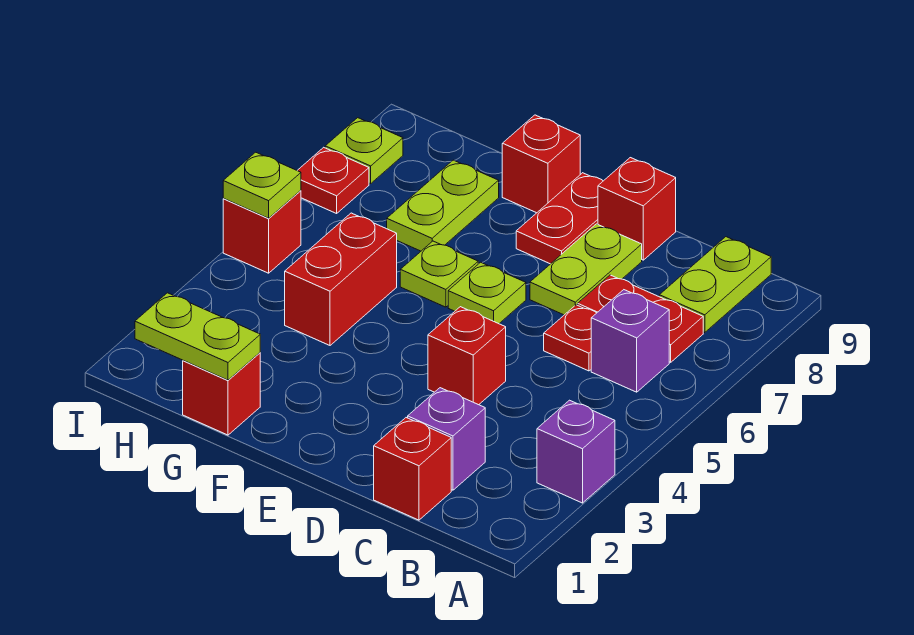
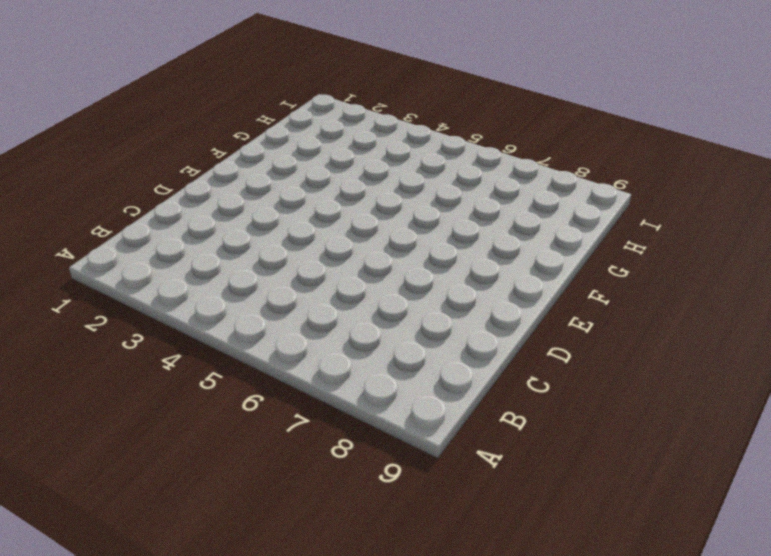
none -> purple brick A3 level 1
none -> purple brick B6 level 1
none -> red plate B7:C7 level 1

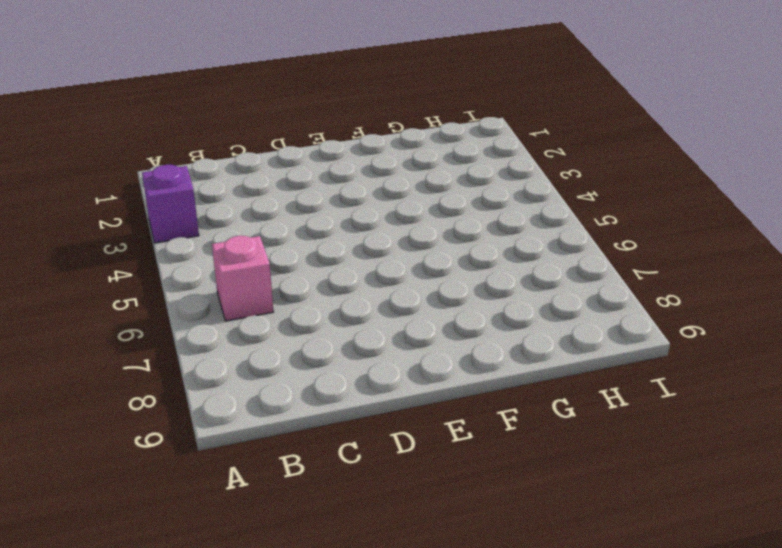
pink brick B6 level 1 -> purple brick B6 level 1
none -> red plate B7:C7 level 1
none -> lime plate B8:B9 level 1
none -> red brick C1 level 1

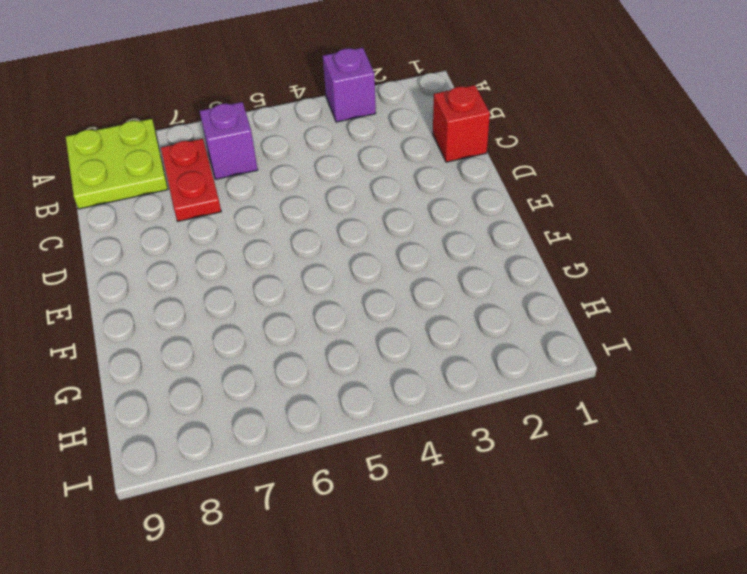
lime plate A8:B9 level 1 -> lime plate B8:B9 level 1
none -> purple brick C2 level 1
none -> red plate C6 level 1
none -> red brick D4 level 1

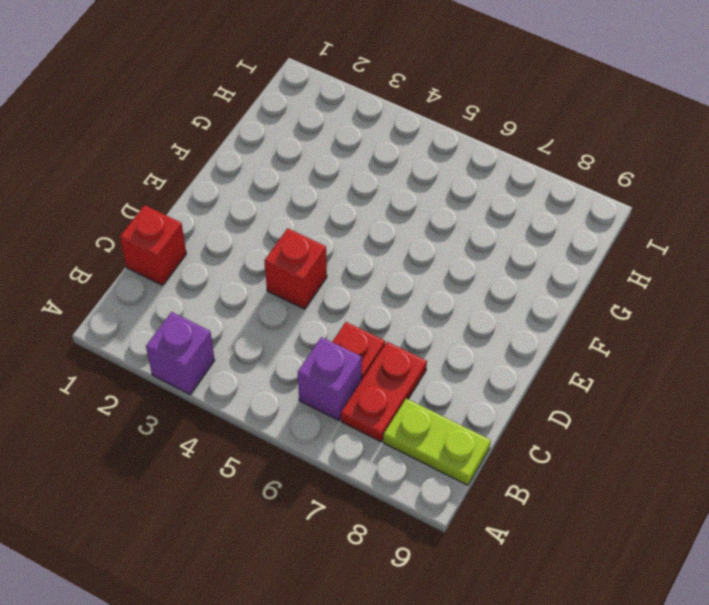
none -> purple brick C2 level 1
none -> lime plate D7:D8 level 1
none -> red brick D9 level 1

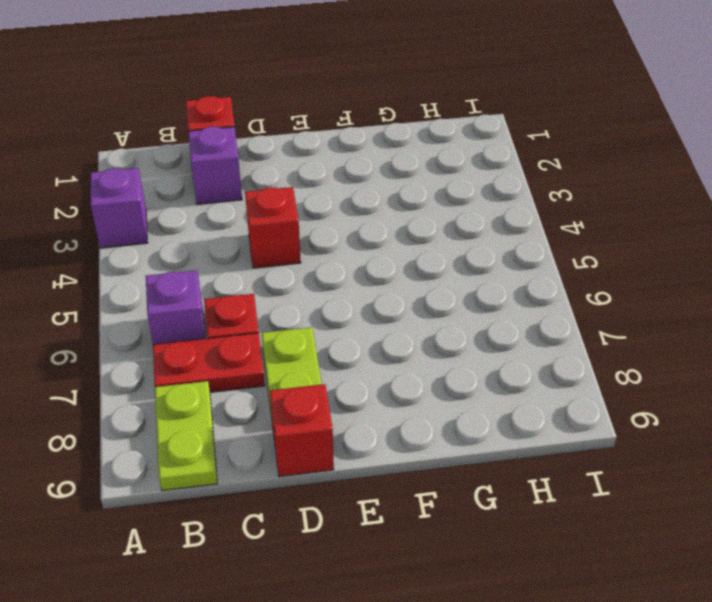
none -> lime plate E6 level 1
none -> red plate E8:E9 level 1
none -> lime plate F6 level 1

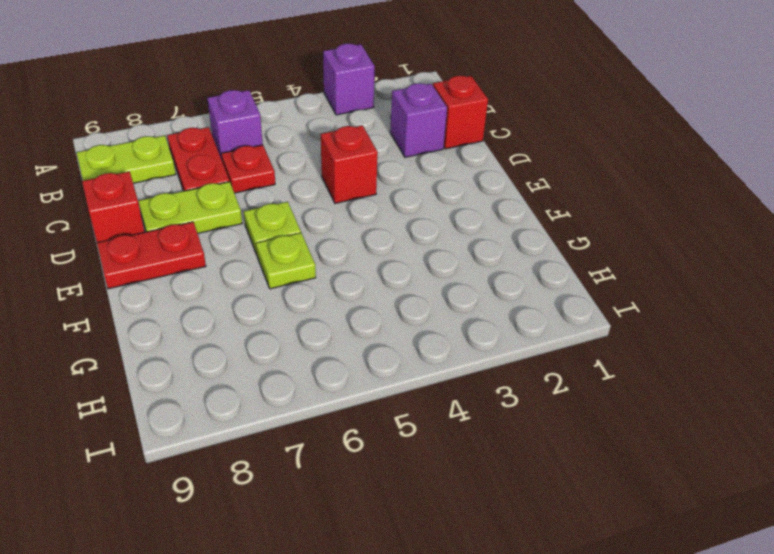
none -> red brick F9 level 1
none -> red brick G1 level 1
none -> red brick G4:G5 level 1

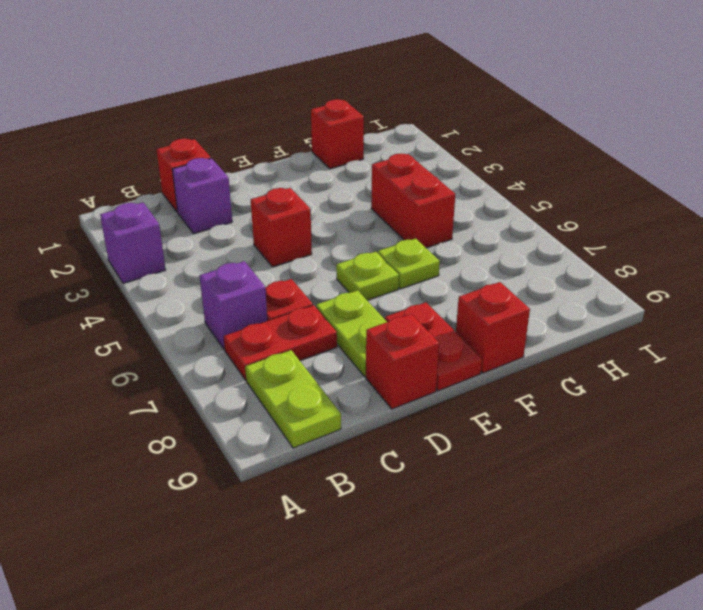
none -> lime plate G7:G8 level 1
none -> red brick I5 level 1
none -> red plate I7 level 1

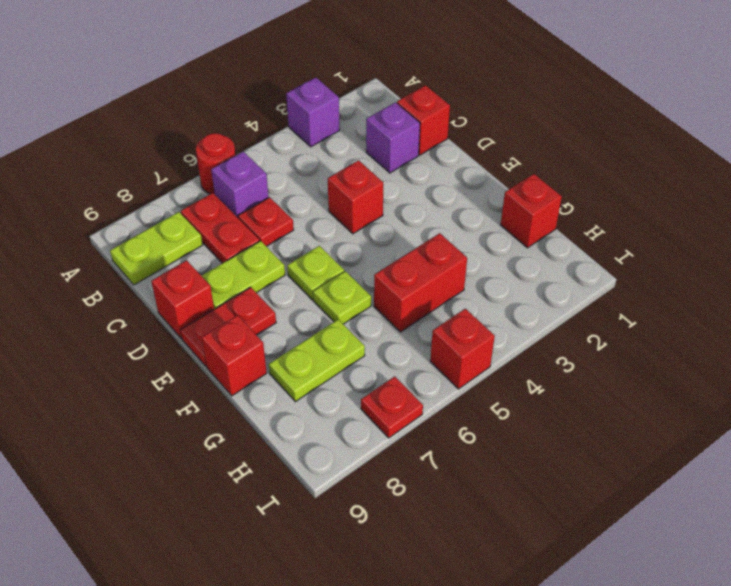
red round brick A6 level 1 -> none
none -> lime plate I8 level 1
none -> lime plate G1:H1 level 2
none -> lime plate I5 level 2

